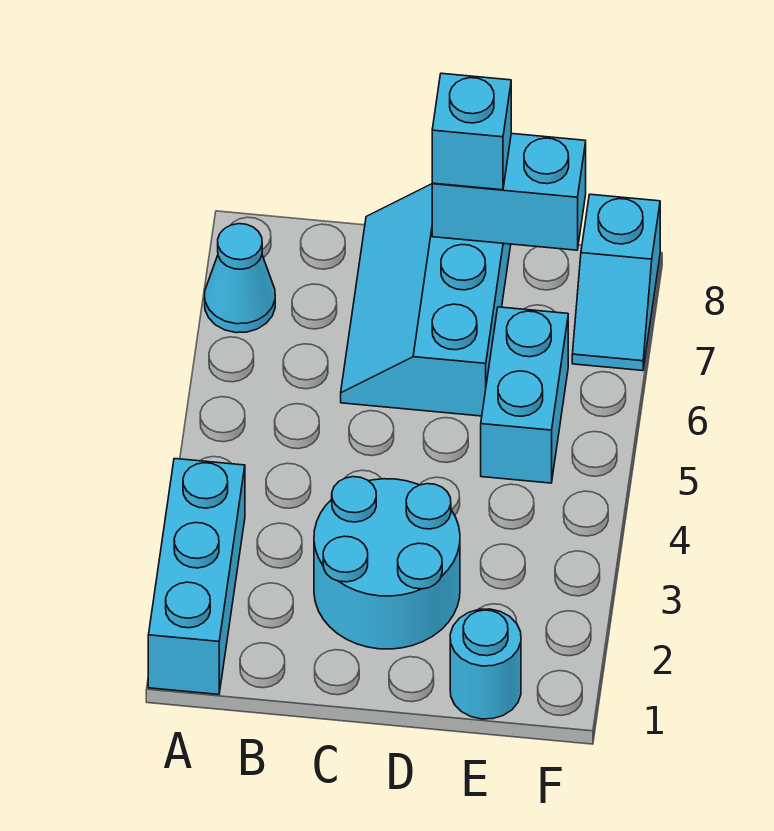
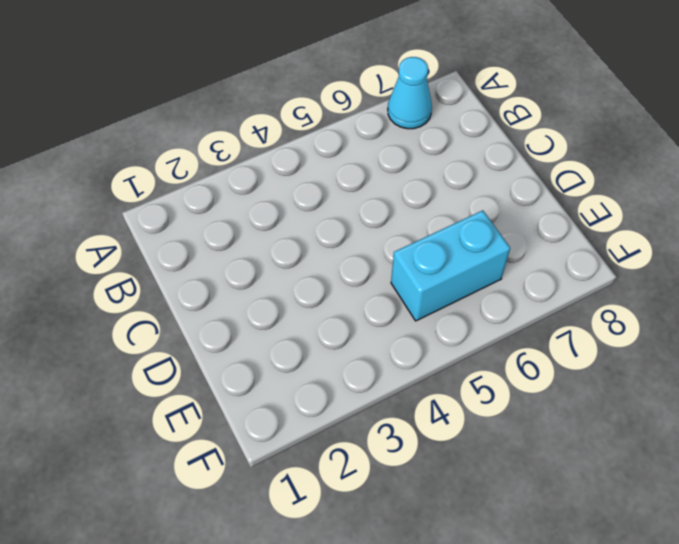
none -> cyan brick A1:A3 level 1
none -> cyan round brick C2:D3 level 1

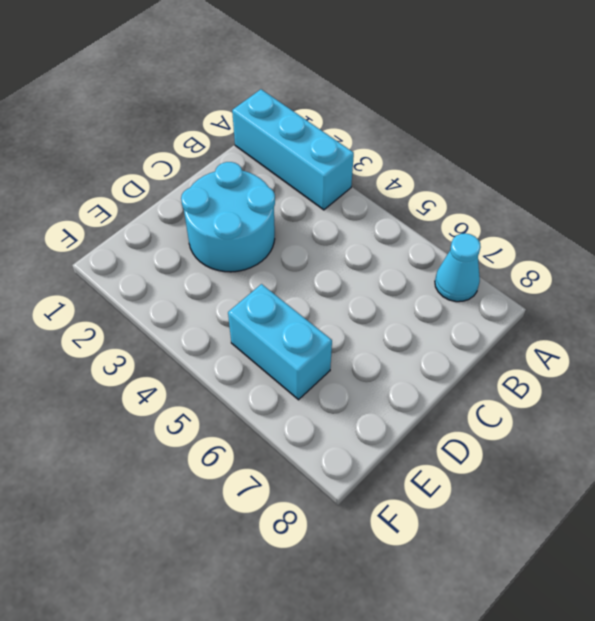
none -> cyan slope C6:D8 level 1 top D
none -> cyan round brick E1 level 1

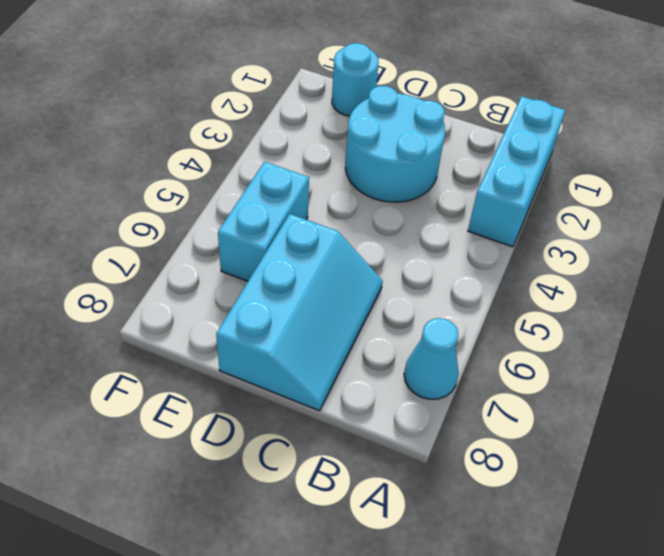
none -> cyan slope F7:F8 level 1 top 8
none -> cyan brick D8:E8 level 2

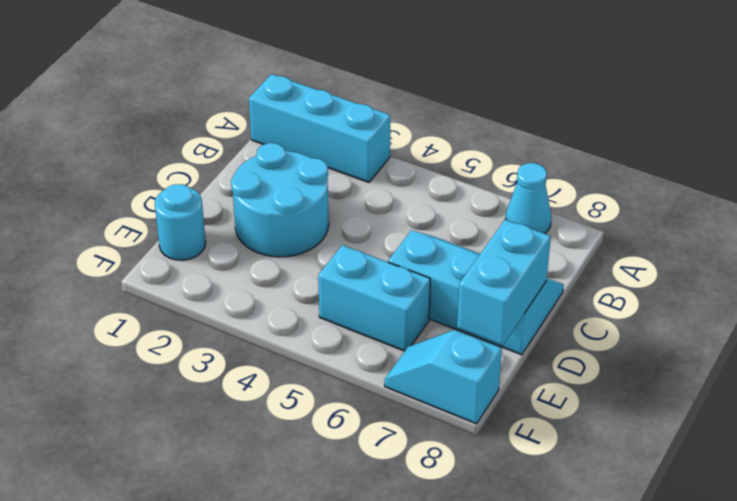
none -> cyan brick D8 level 3

